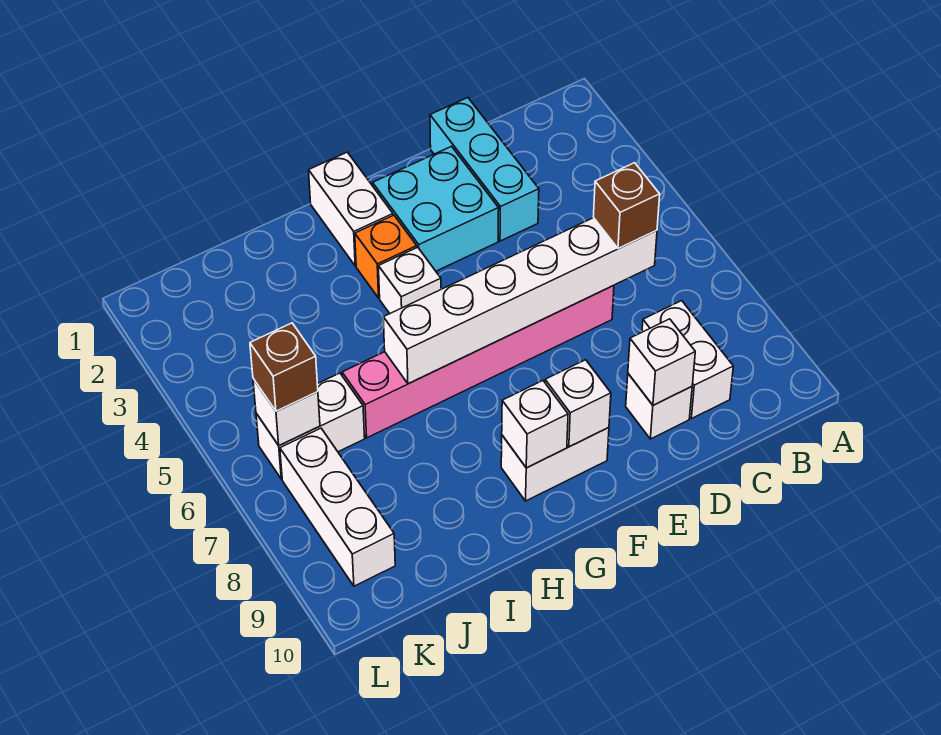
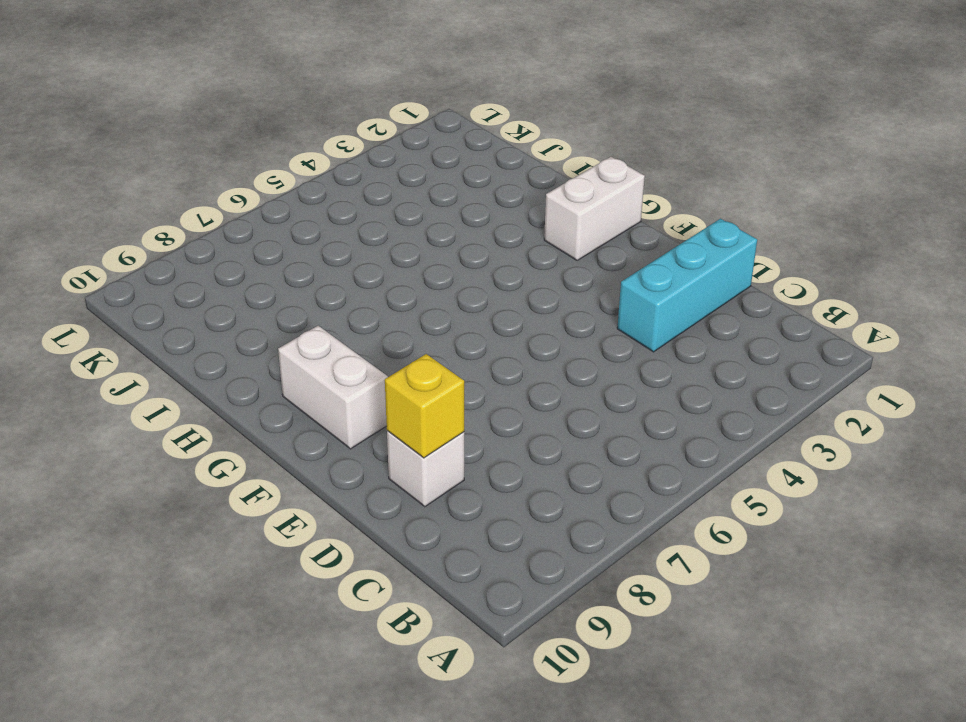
yellow brick D9 level 2 -> white brick D9 level 2
none -> white brick C8:C9 level 1
none -> pink brick D6:I6 level 1
none -> cyan brick E2:F3 level 1

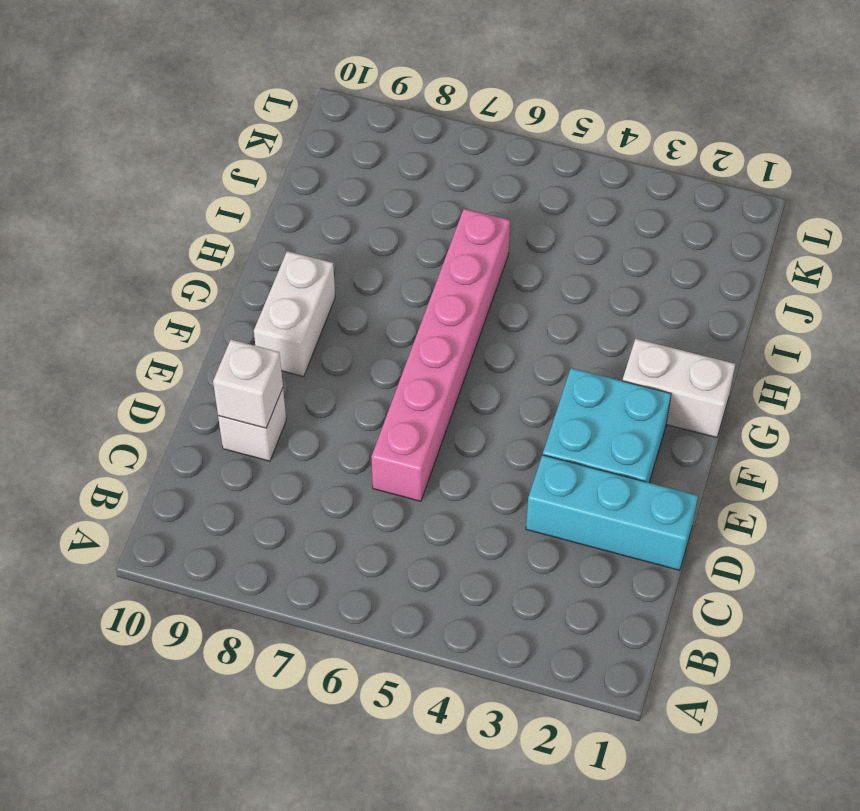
none -> white brick C8:C9 level 1
none -> orange brick G3 level 1
none -> white brick G4 level 1

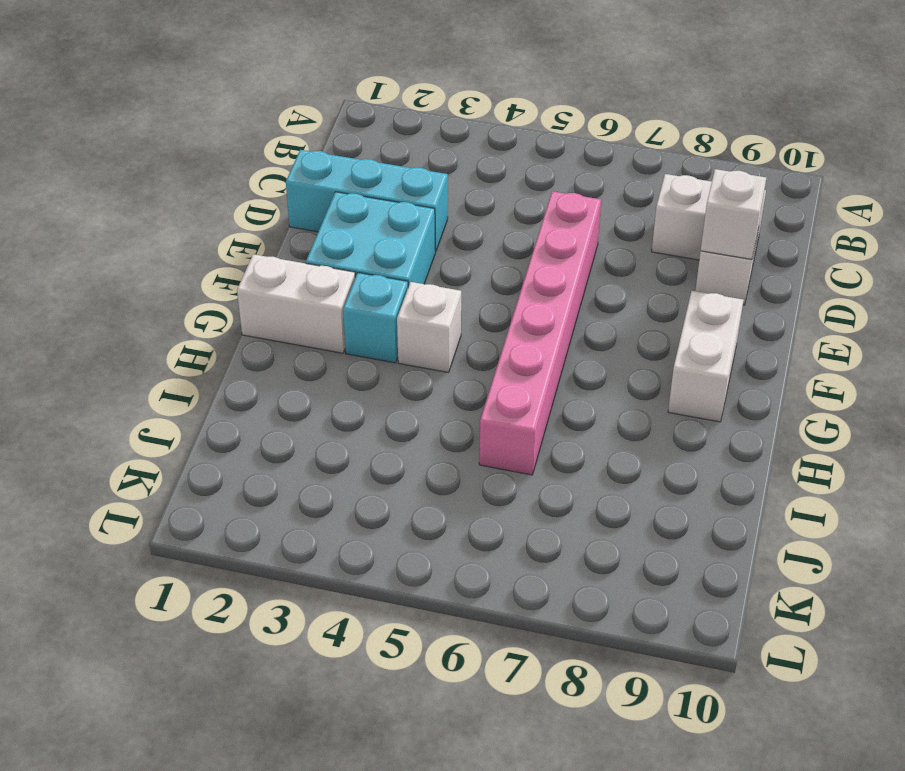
cyan brick G3 level 1 -> orange brick G3 level 1
none -> white brick J6:K6 level 1
none -> white brick K7:K9 level 1
none -> white brick C6:H6 level 2

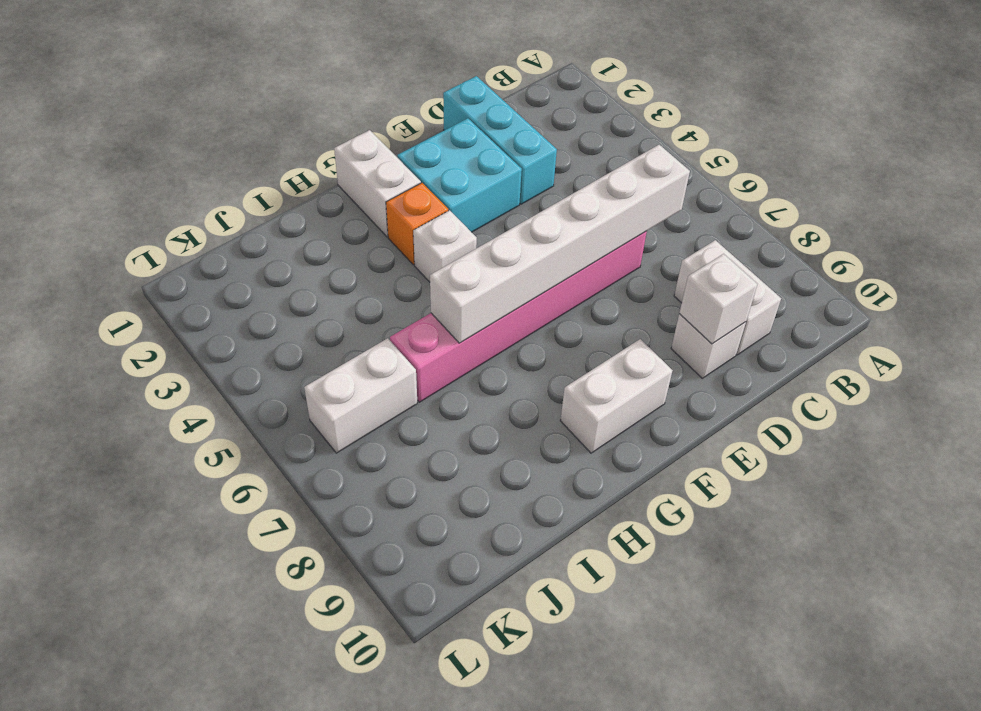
none -> white brick K7:K9 level 1
none -> white brick F9 level 2
none -> white brick G9 level 2

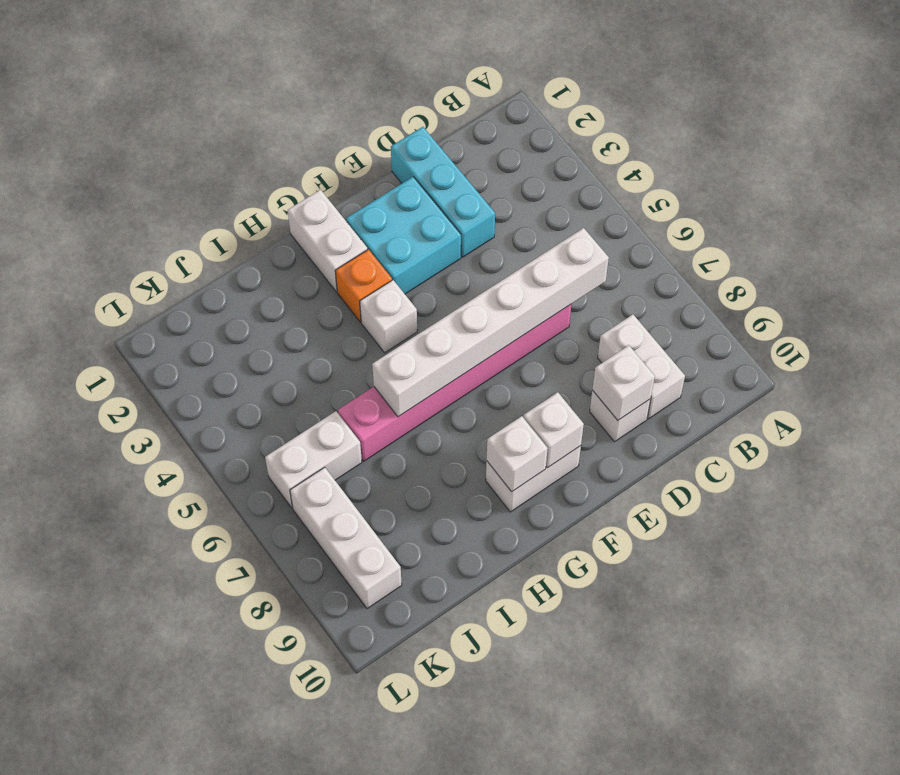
none -> white brick K6 level 2
none -> brown brick C6 level 3
none -> brown brick K6 level 3

